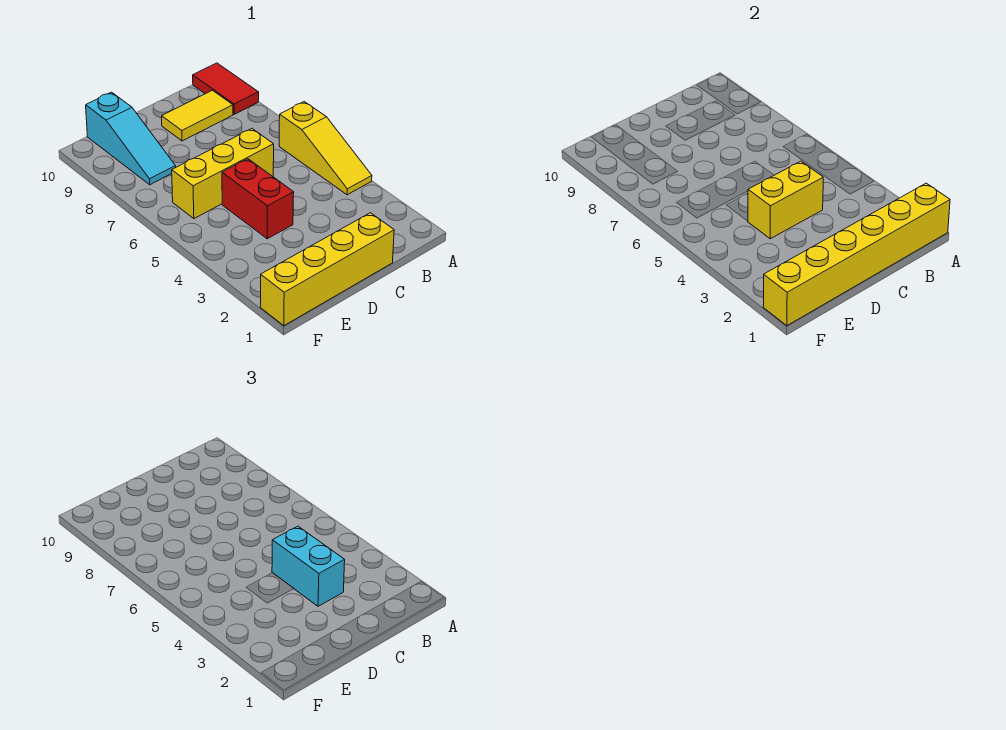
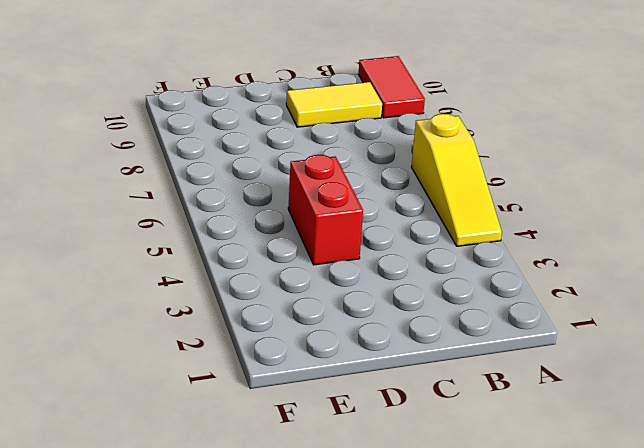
none -> yellow brick C1:F1 level 1
none -> yellow brick C6:E6 level 1

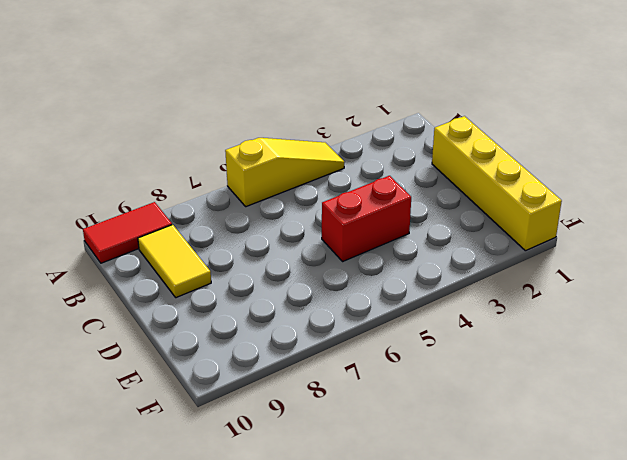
none -> yellow brick C6:E6 level 1
none -> cyan slope E8:E10 level 1 top 10

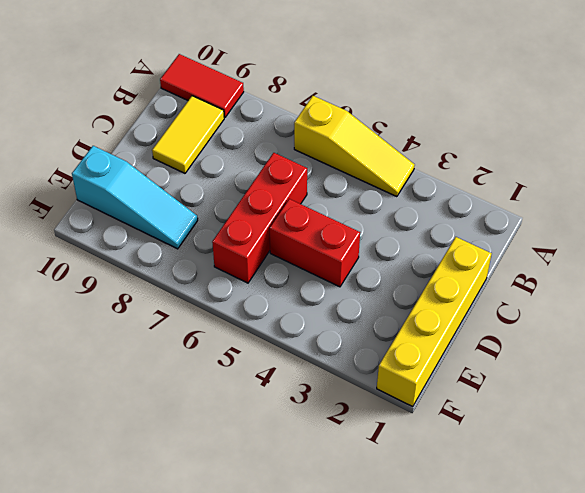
red brick C6:E6 level 1 -> yellow brick C6:E6 level 1
none -> yellow brick A1:F1 level 2
none -> yellow brick C4:D4 level 2

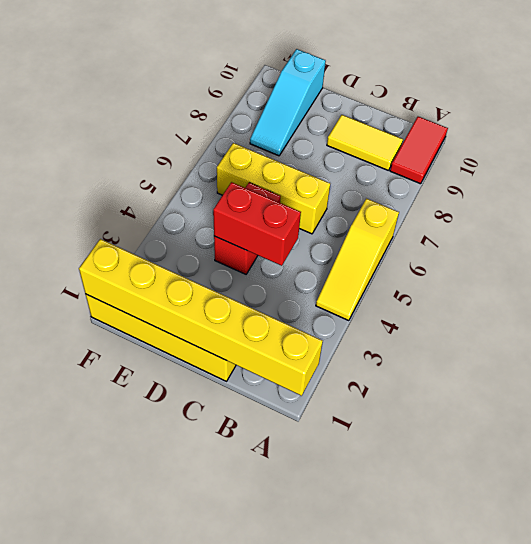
red brick C4:D4 level 2 -> yellow brick C4:D4 level 2
none -> cyan brick C3:C4 level 3

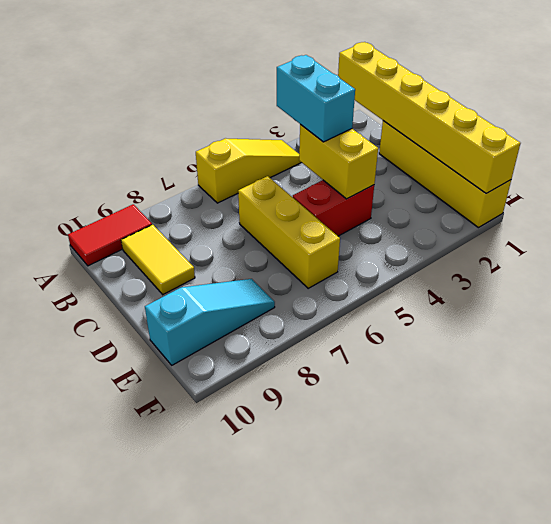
cyan brick B4:C4 level 3 -> cyan brick C3:C4 level 3

